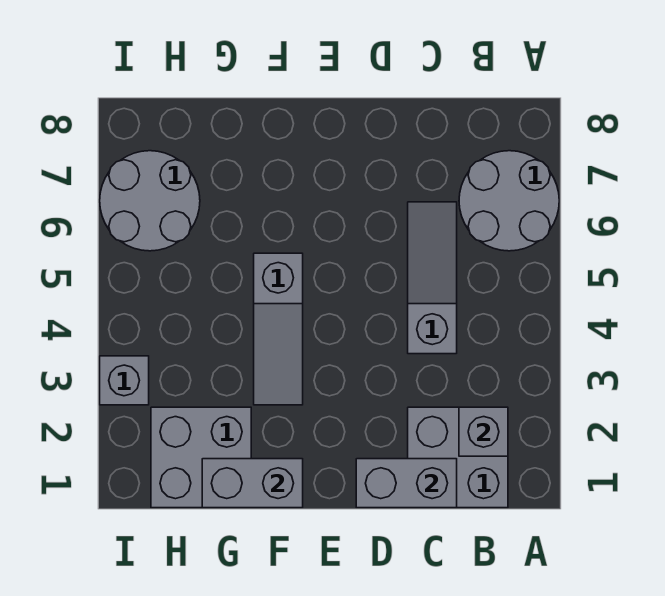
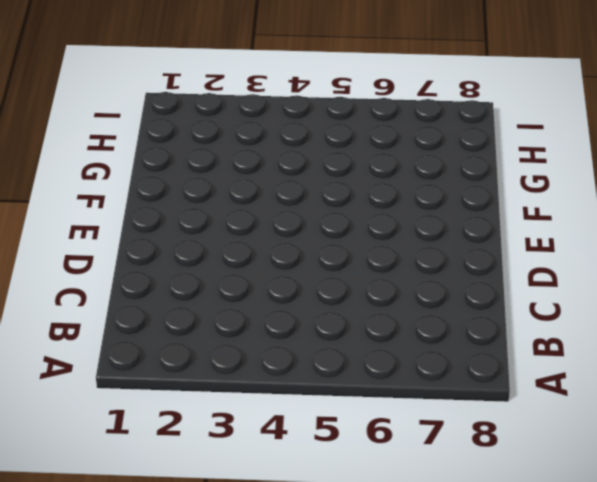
none -> grey round brick A6:B7 level 1
none -> grey brick B1:C2 level 1

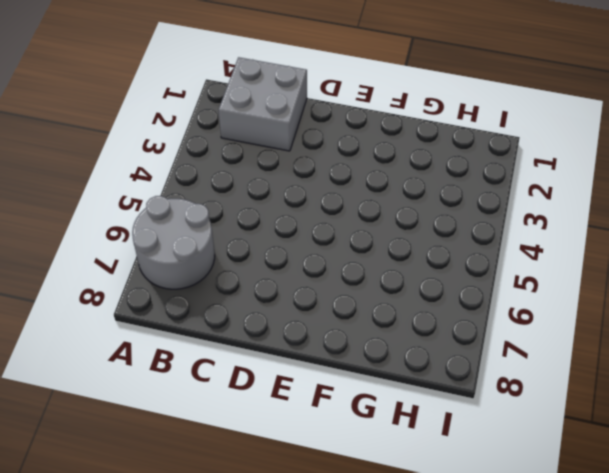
none -> grey slope C4:C6 level 1 top 4
none -> grey slope F3:F5 level 1 top 5

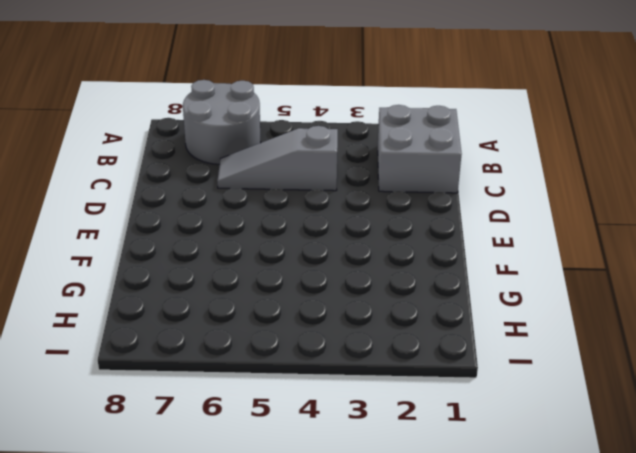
none -> grey slope F3:F5 level 1 top 5
none -> grey brick G1:H2 level 1

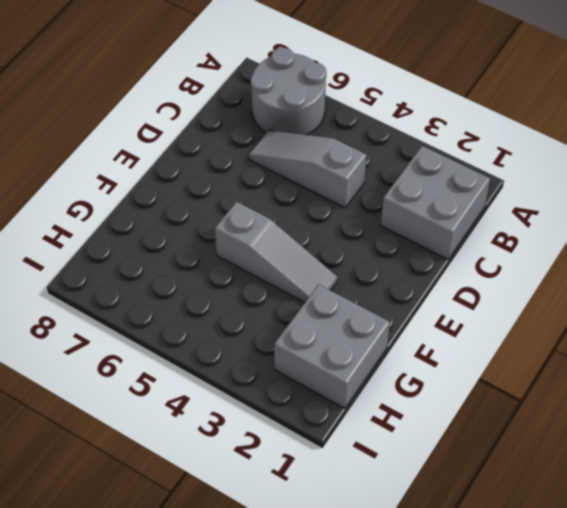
none -> grey round brick H6:I7 level 1
none -> grey brick I3 level 1

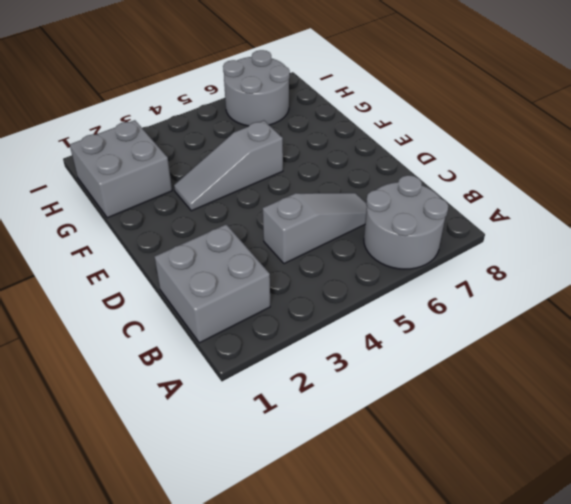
none -> grey brick I3 level 1
none -> grey brick B2 level 2

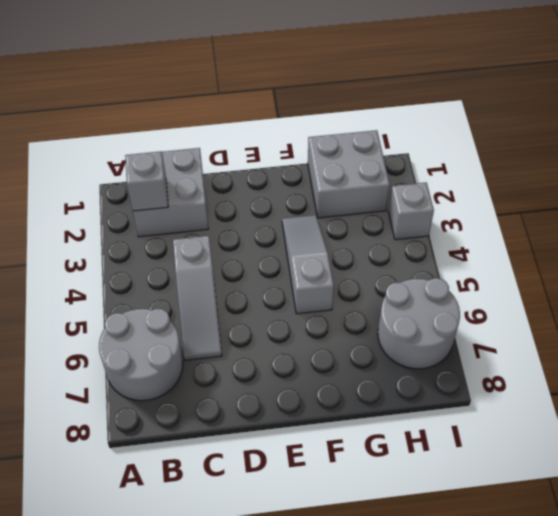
none -> grey brick C1:D1 level 2
none -> grey brick F1:G1 level 2

